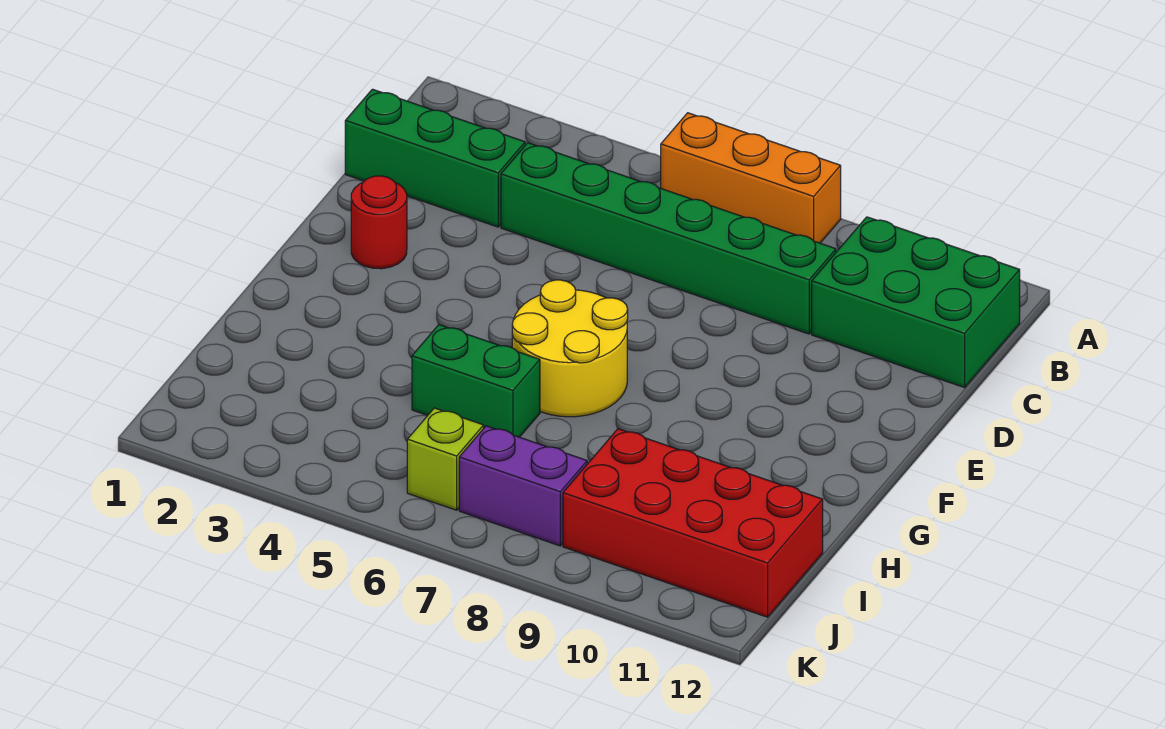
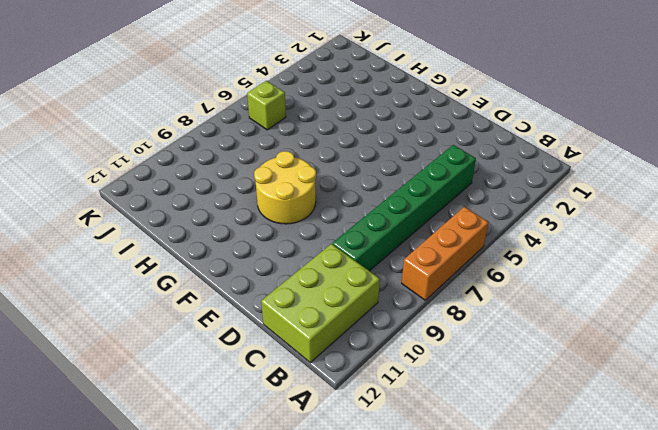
lime brick B10:C12 level 1 -> green brick B10:C12 level 1
yellow round brick F8:G9 level 1 -> yellow round brick F6:G7 level 1
none -> green brick C1:C3 level 1
none -> red round brick E2 level 1

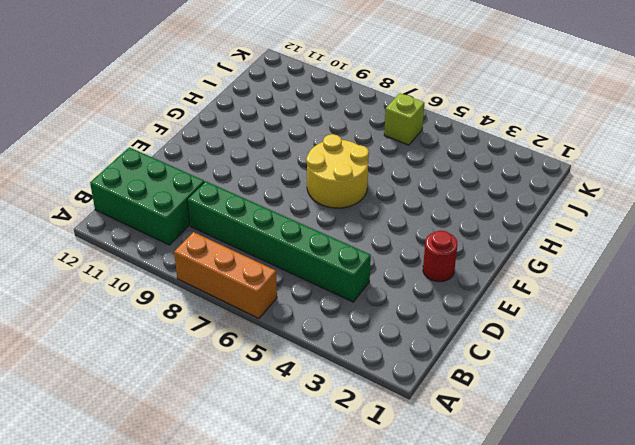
none -> green brick C1:C3 level 1
none -> green brick H5:H6 level 1

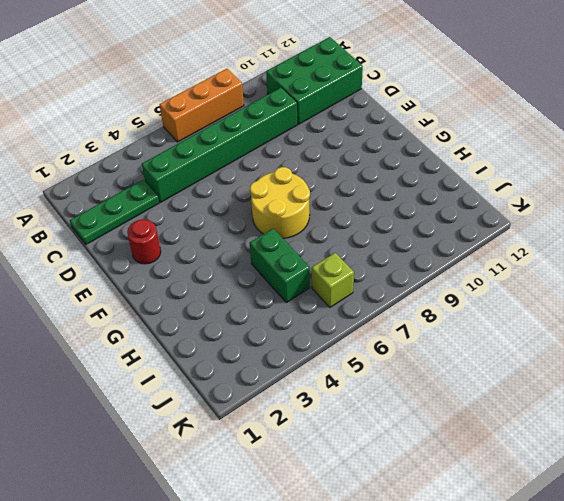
green plate C1:C3 level 1 -> green brick C1:C3 level 1
green brick H5:I5 level 1 -> green brick H5:H6 level 1
none -> red brick I9:J12 level 1
none -> purple brick J7:J8 level 1

